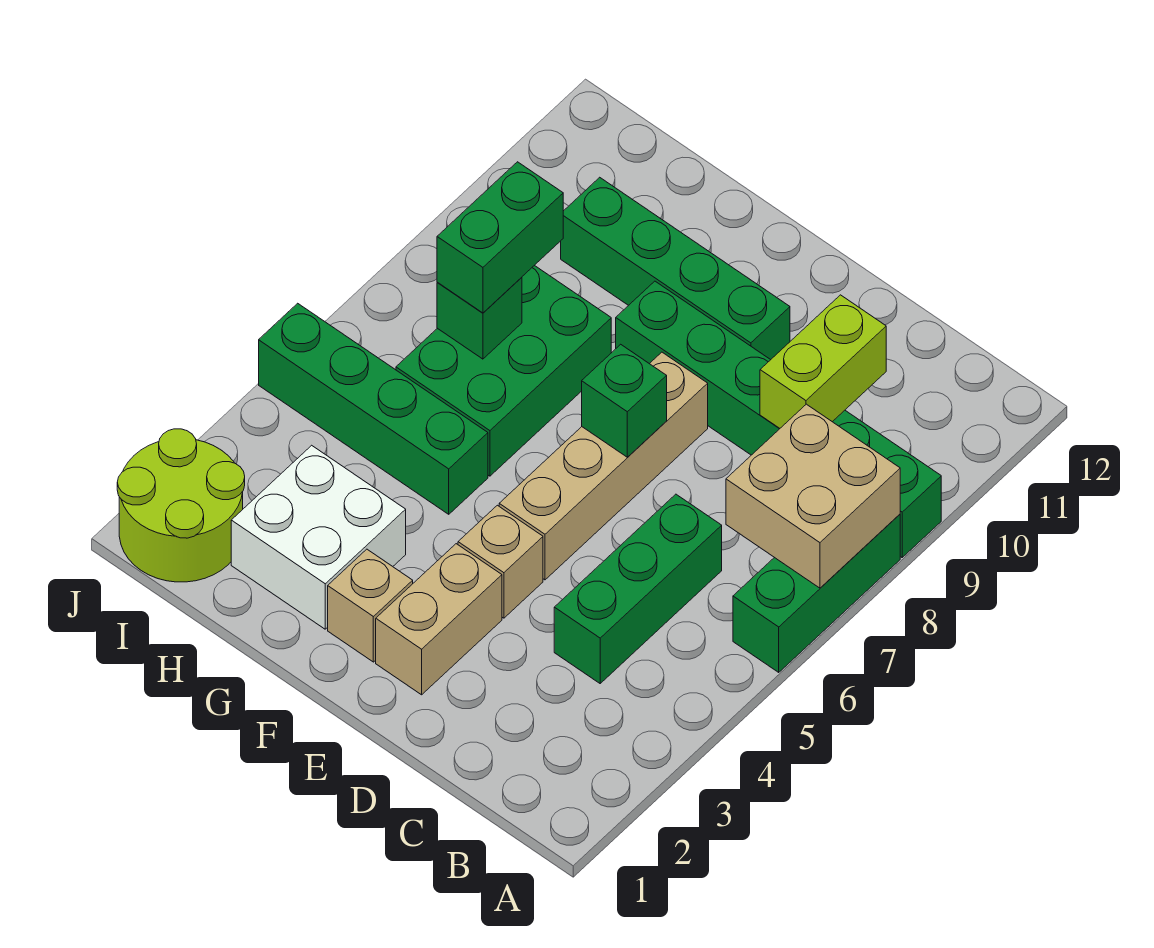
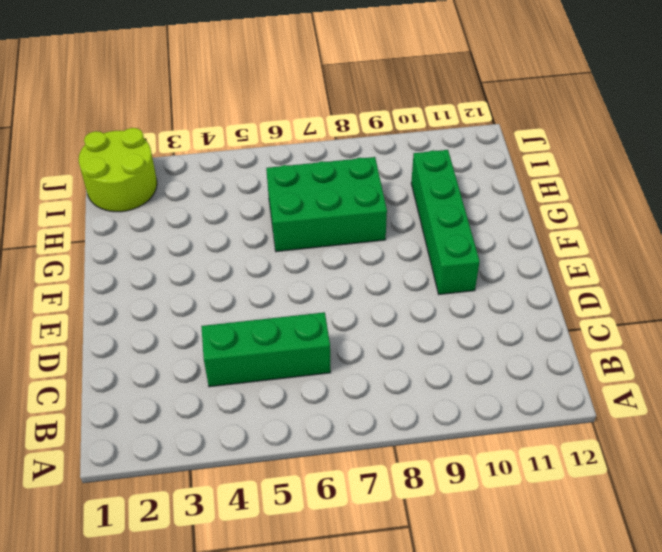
none -> green brick A6:A8 level 1
none -> green brick A9:F9 level 1
none -> tan brick E2:E3 level 1

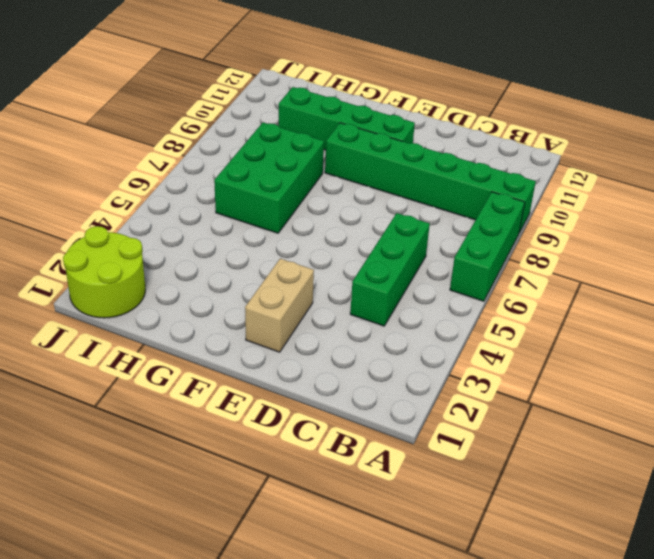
none -> tan brick E4 level 1
none -> tan brick E5:E8 level 1
none -> tan brick F2 level 1

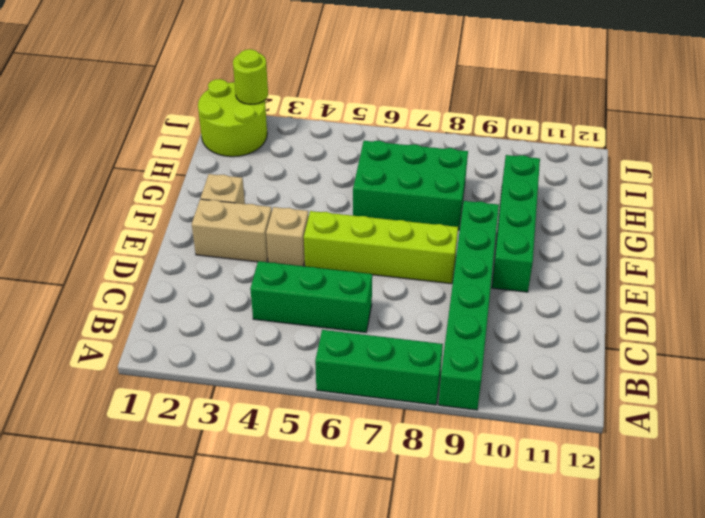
lime brick E5:E8 level 1 -> tan brick E5:E8 level 1
lime round brick J2 level 2 -> none
none -> white brick G2:H3 level 1
none -> green brick G5:J5 level 1
none -> tan brick A7:B8 level 2

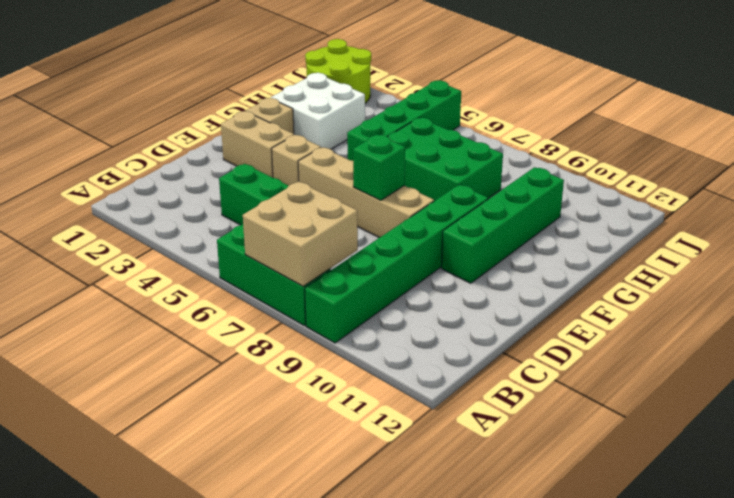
none -> lime brick C9:C10 level 2
none -> green brick H7 level 2
none -> green brick H7:H8 level 3

